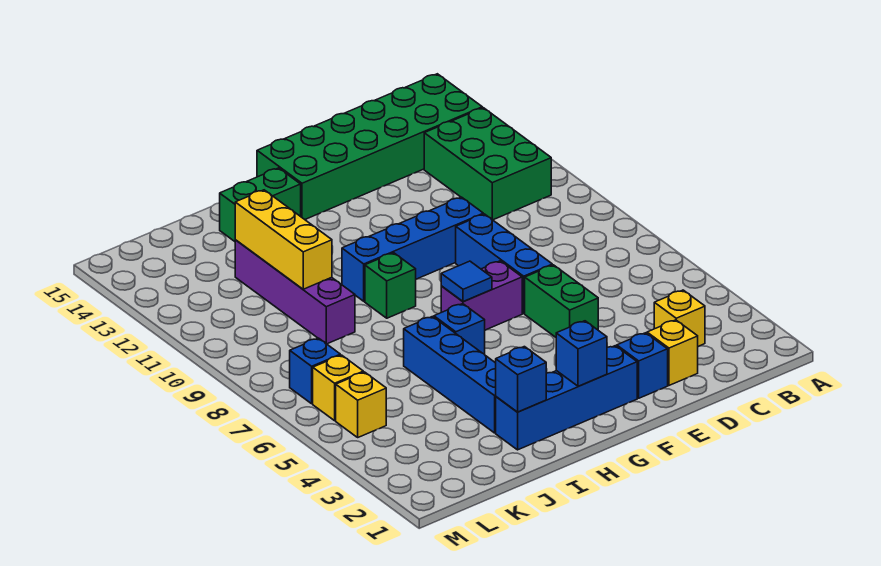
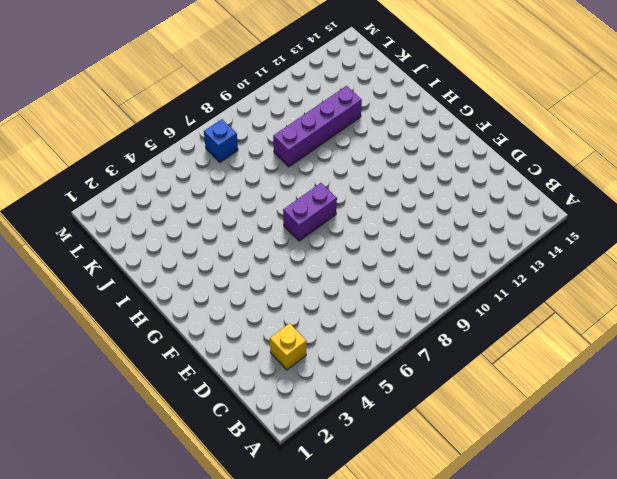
purple brick G7:G8 level 1 -> purple brick F7:G7 level 1
none -> green brick B11:C13 level 1
none -> green brick B14:G15 level 1
none -> yellow brick D2 level 1

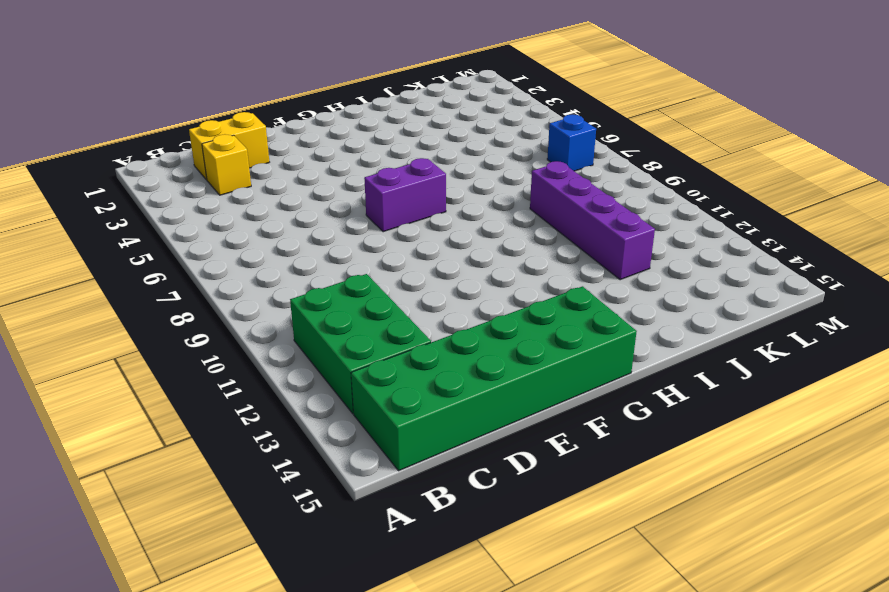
yellow brick C2:D2 level 1 -> yellow brick D2 level 1
none -> blue brick E2 level 1
none -> green brick E5:E6 level 1
none -> blue brick E7:E9 level 1

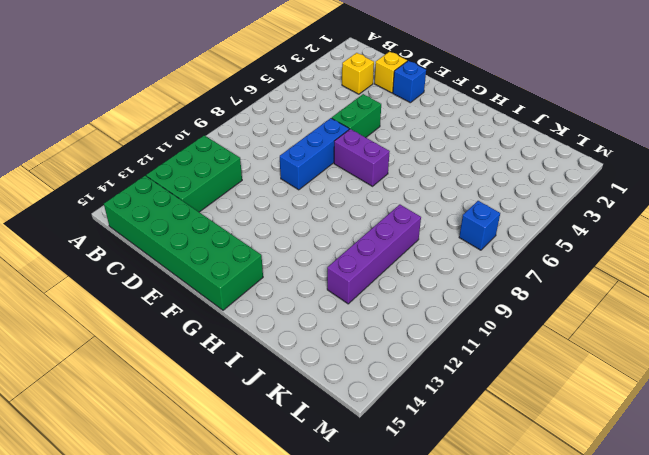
none -> blue brick E10:H10 level 1
none -> blue brick F2:I2 level 1
none -> blue brick H6 level 1

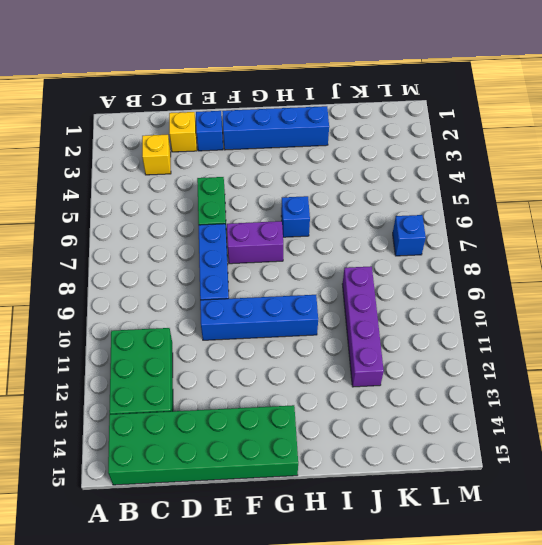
none -> green brick H9 level 1
none -> green brick H14:I14 level 1
none -> blue brick I3:I6 level 1

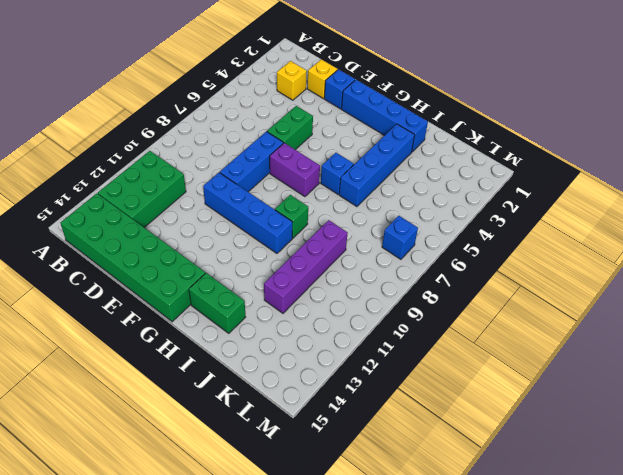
none -> yellow brick L5 level 1
none -> yellow brick L6 level 1
none -> blue brick G2 level 2

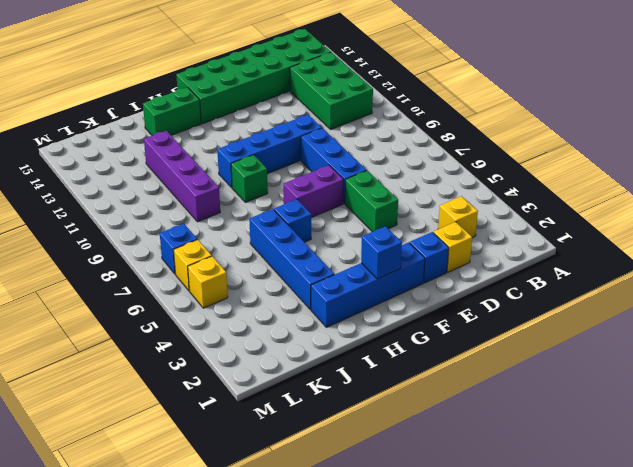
none -> blue tile G7 level 2
none -> blue brick I2 level 2
none -> yellow brick J10:J12 level 2

